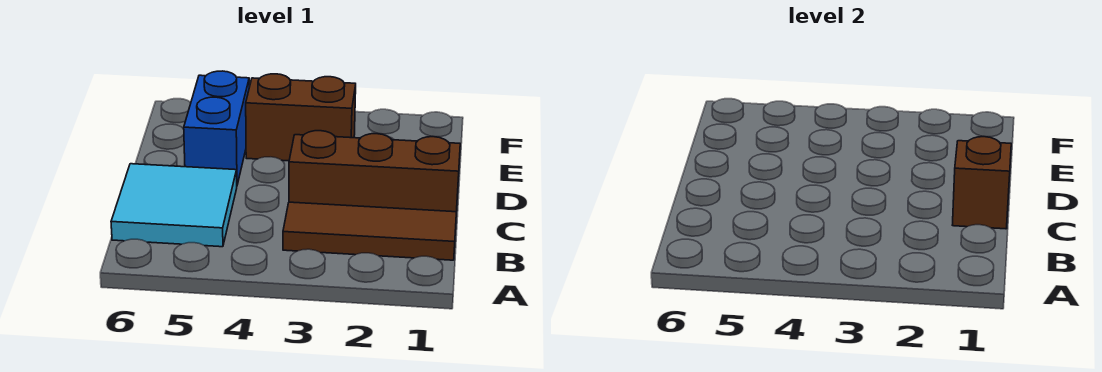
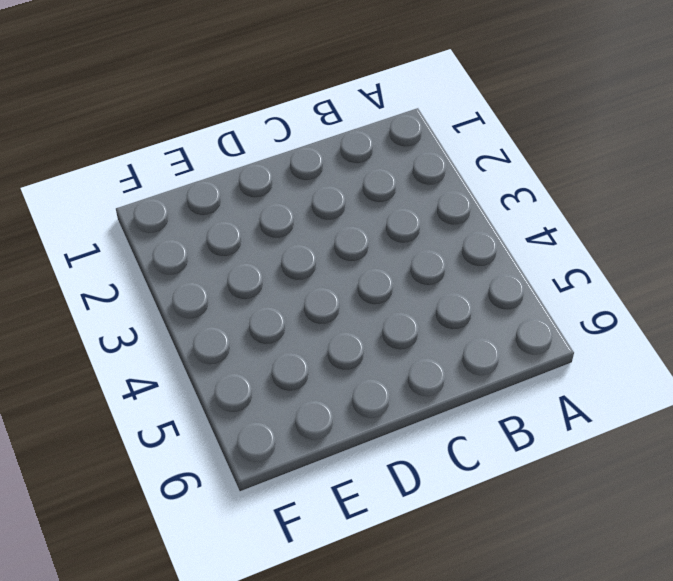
none -> brown tile B1:B3 level 1
none -> cyan tile B5:C6 level 1

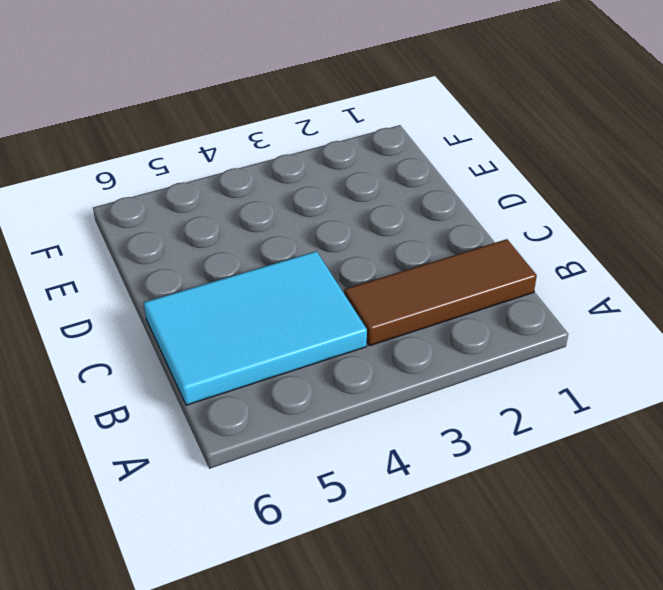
cyan tile B4:C6 level 1 -> cyan tile B5:C6 level 1
none -> brown brick C1:C3 level 1
none -> blue brick D5:E5 level 1

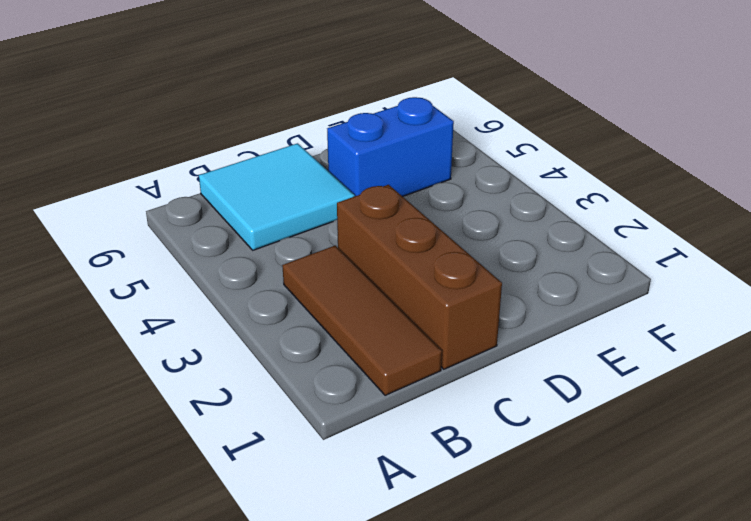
none -> brown brick E3:E4 level 1
none -> brown brick C1 level 2

